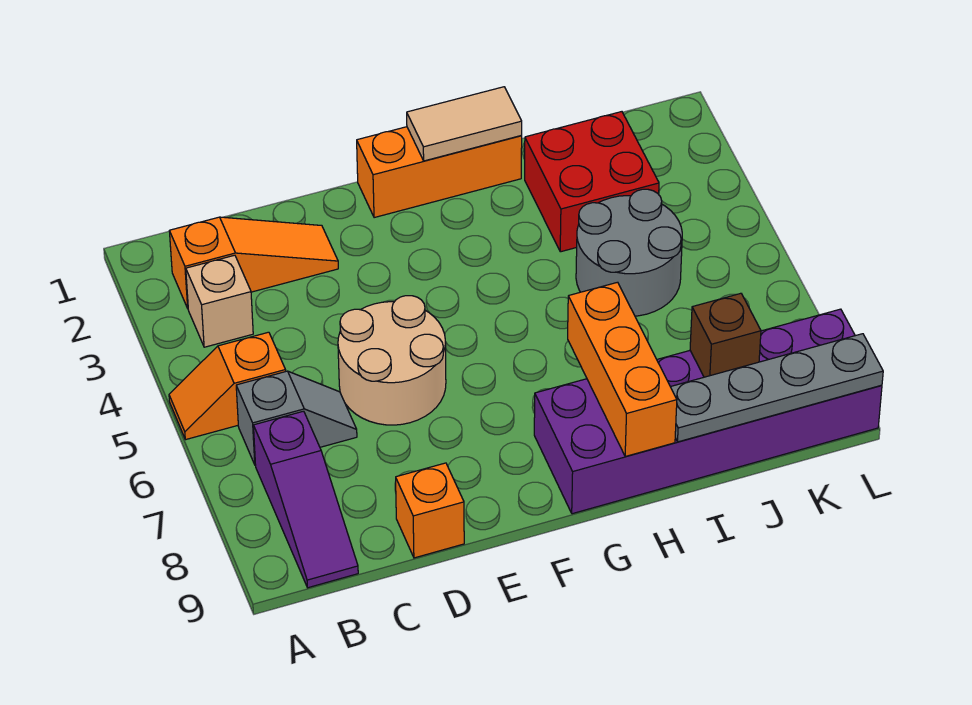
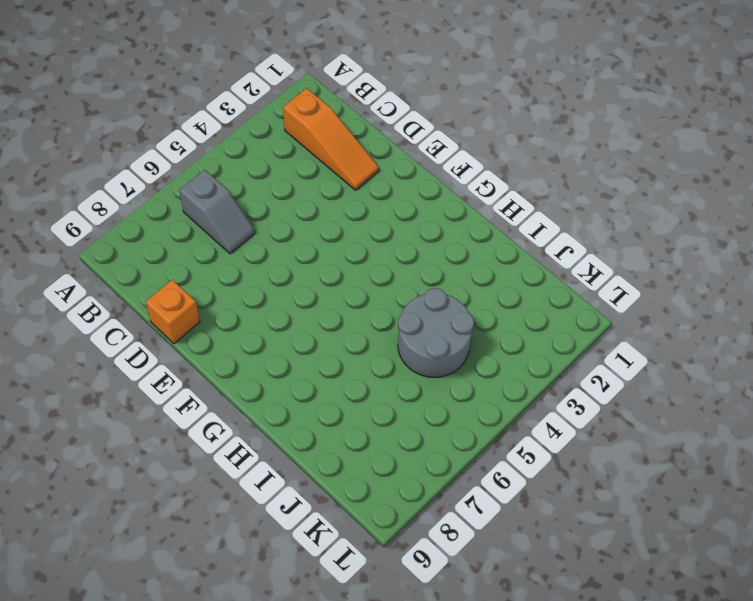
none -> orange slope A5:B5 level 1 top B
none -> tan brick B3 level 1
none -> purple slope B7:B9 level 1 top 7

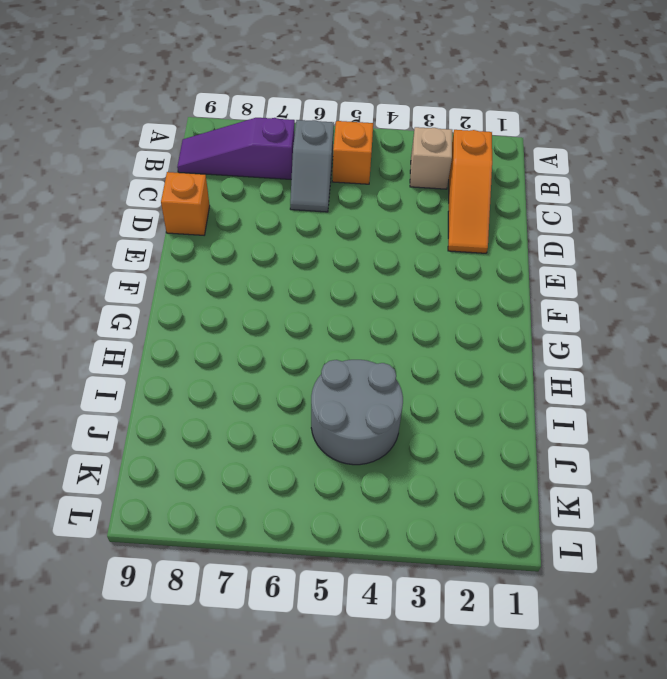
none -> tan round brick D5:E6 level 1
none -> orange brick F1:H1 level 1
none -> purple brick G8:L9 level 1

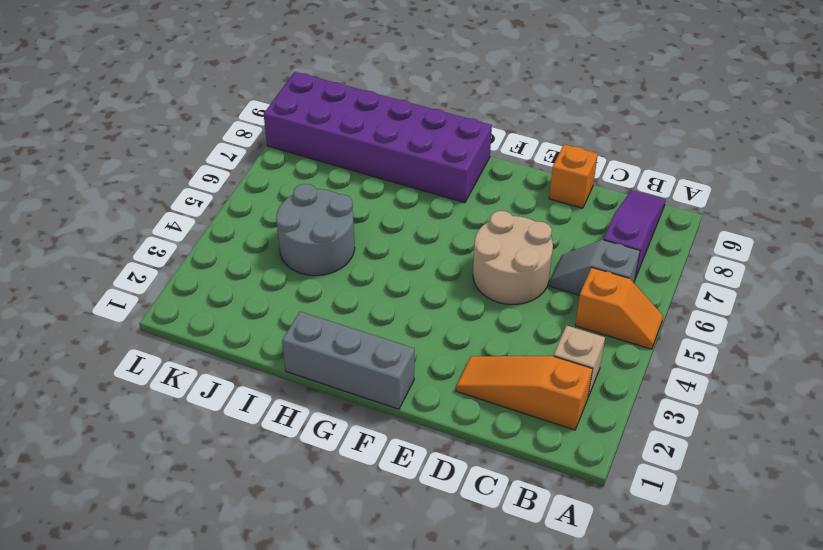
grey brick F1:H1 level 1 -> orange brick F1:H1 level 1
none -> red brick I2:J3 level 1
none -> tan tile G1:H1 level 2
none -> orange brick H7:H9 level 2

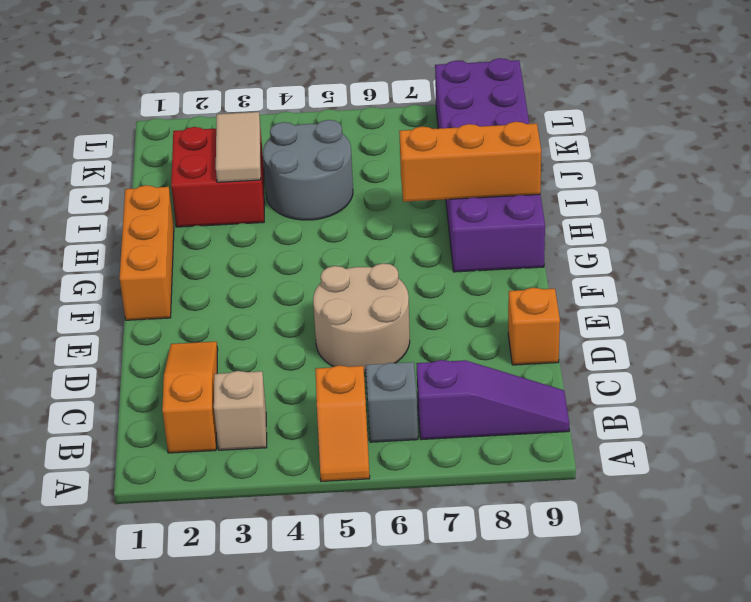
tan tile I3:J3 level 2 -> tan tile G1:H1 level 2
none -> grey plate I9:L9 level 2
none -> brown brick J8 level 2

